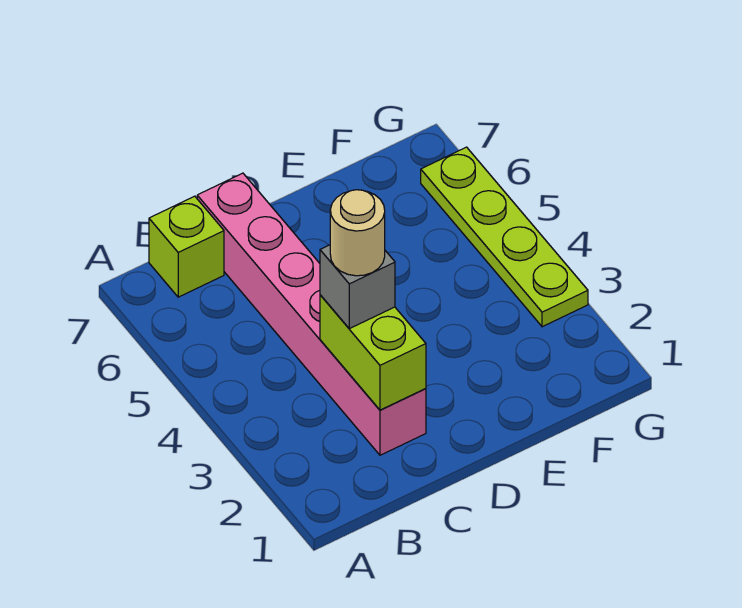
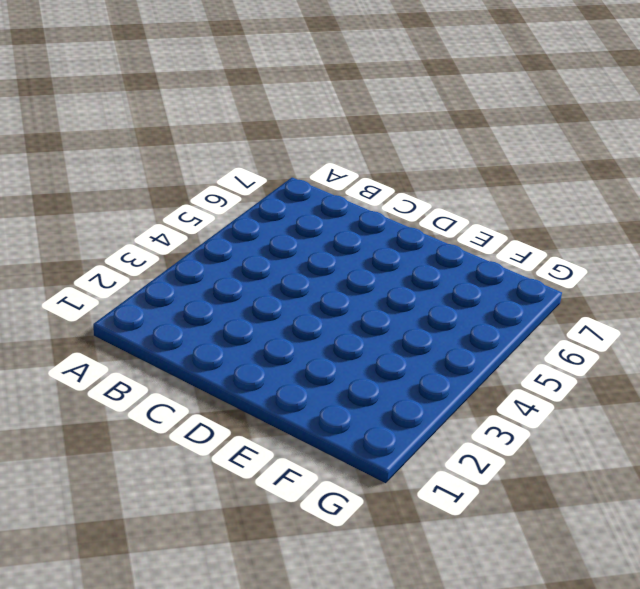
none -> lime brick B7 level 1
none -> pink brick C2:C7 level 1

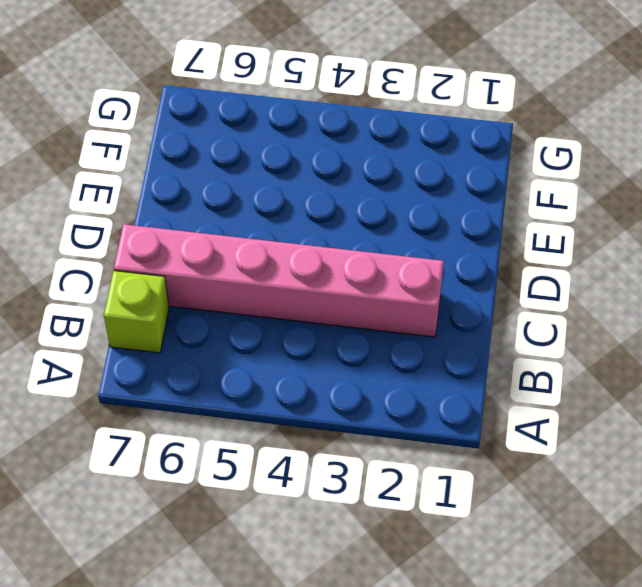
none -> lime plate G3:G6 level 1
none -> lime brick C2:C3 level 2

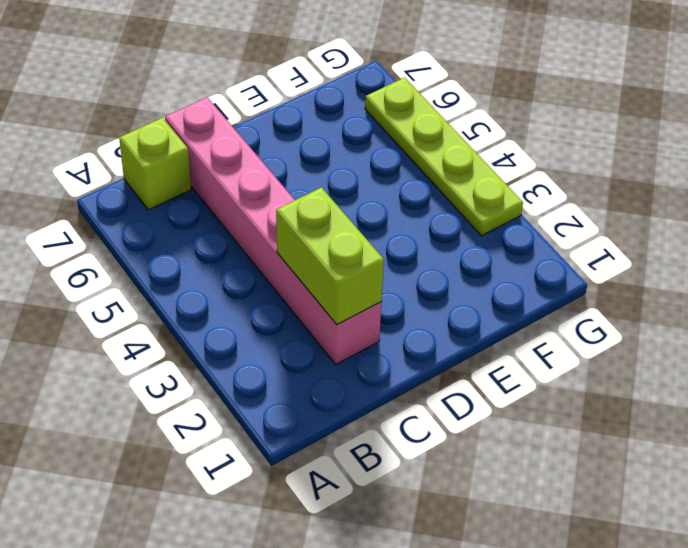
none -> grey brick C3 level 3
none -> tan round brick C3 level 4

